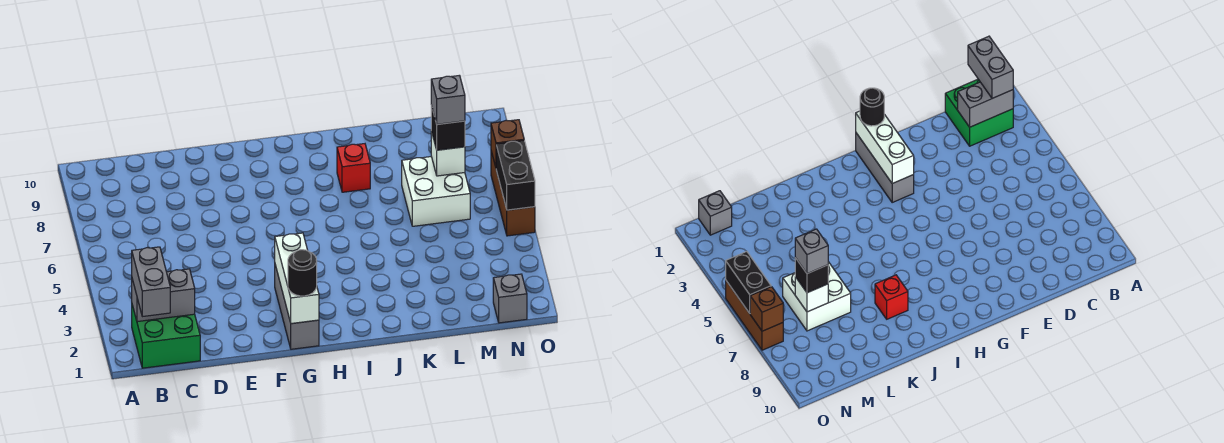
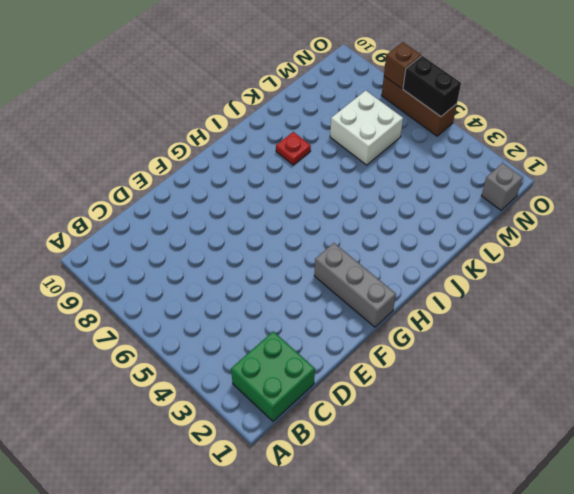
red plate J8 level 1 -> red brick J8 level 1
none -> grey brick B2:C2 level 2
none -> white brick G1:G3 level 2
none -> white brick M7 level 2

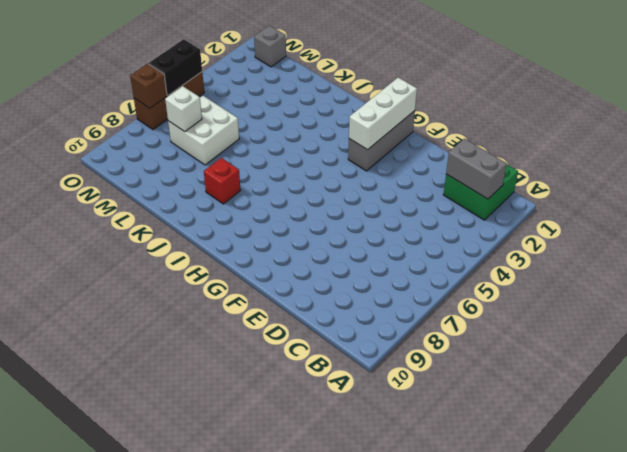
none -> grey brick B1:B2 level 3
none -> black round brick G1 level 3
none -> black brick M7 level 3

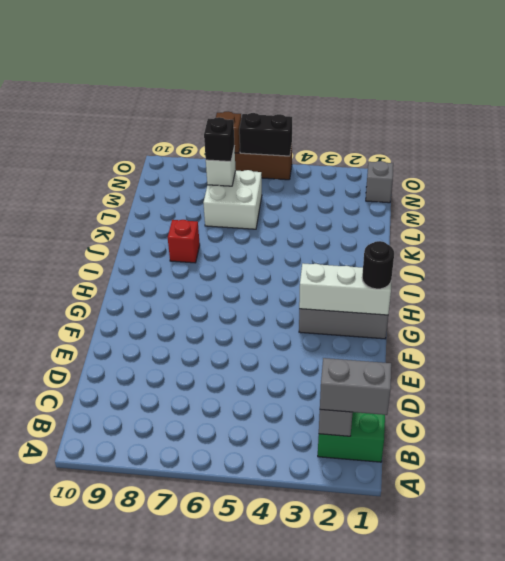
none -> grey brick M7 level 4

